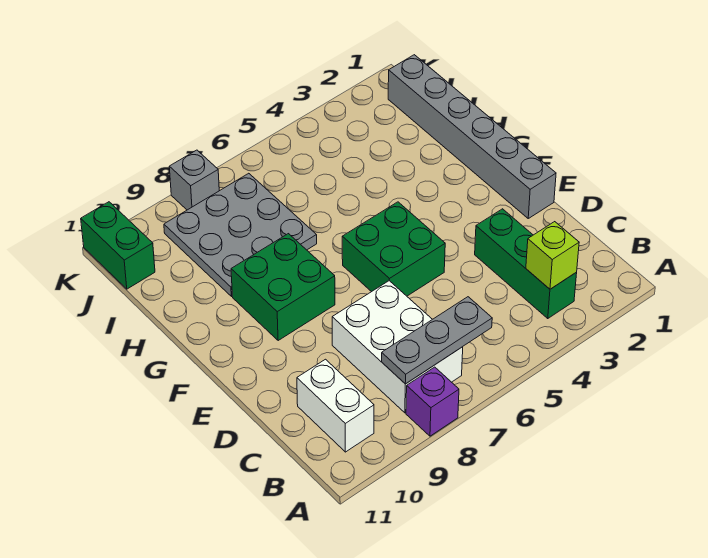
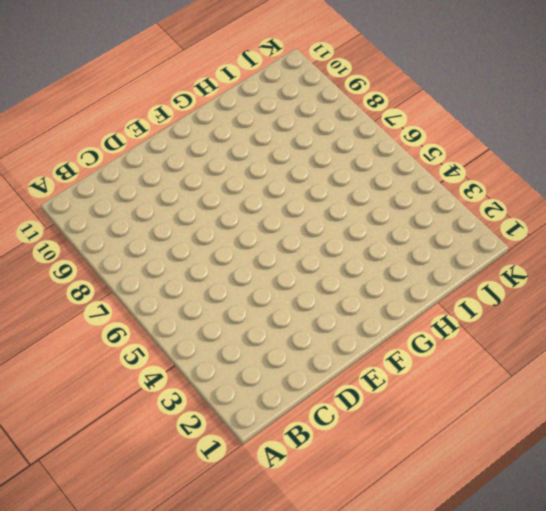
none -> purple brick A8 level 1
none -> green brick B3:D3 level 1
none -> white brick B7:D8 level 1

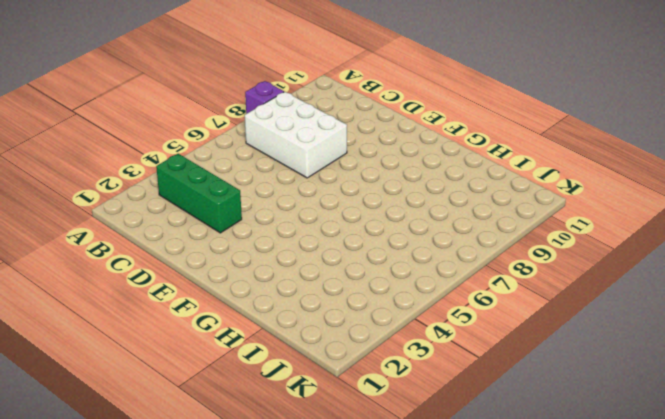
none -> white brick B10:C10 level 1
none -> grey brick E1:J1 level 1
none -> green brick E5:F6 level 1

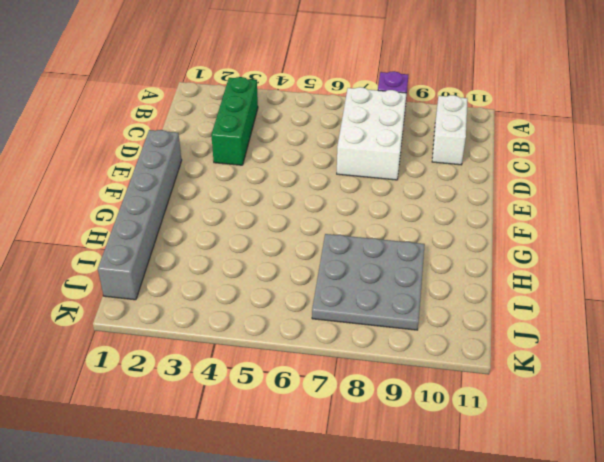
none -> green brick E5:F6 level 1
none -> green brick F8:G9 level 1
none -> green brick J11:K11 level 1

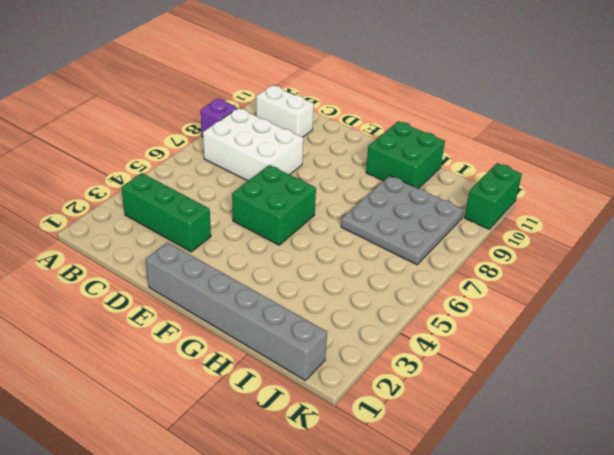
green brick G10:H11 level 1 -> green brick F8:G9 level 1
green brick K10:K11 level 1 -> green brick J11:K11 level 1
none -> grey brick K8 level 1
none -> lime brick B3 level 2
none -> grey plate B6:B8 level 2

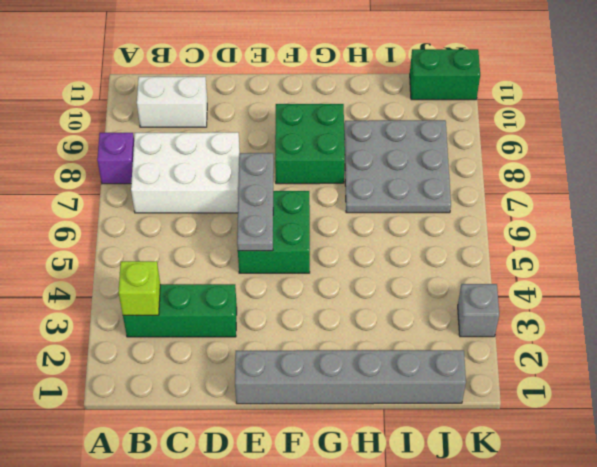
grey plate E5:E7 level 2 -> grey plate B6:B8 level 2
grey brick K3 level 1 -> grey brick K8 level 1

